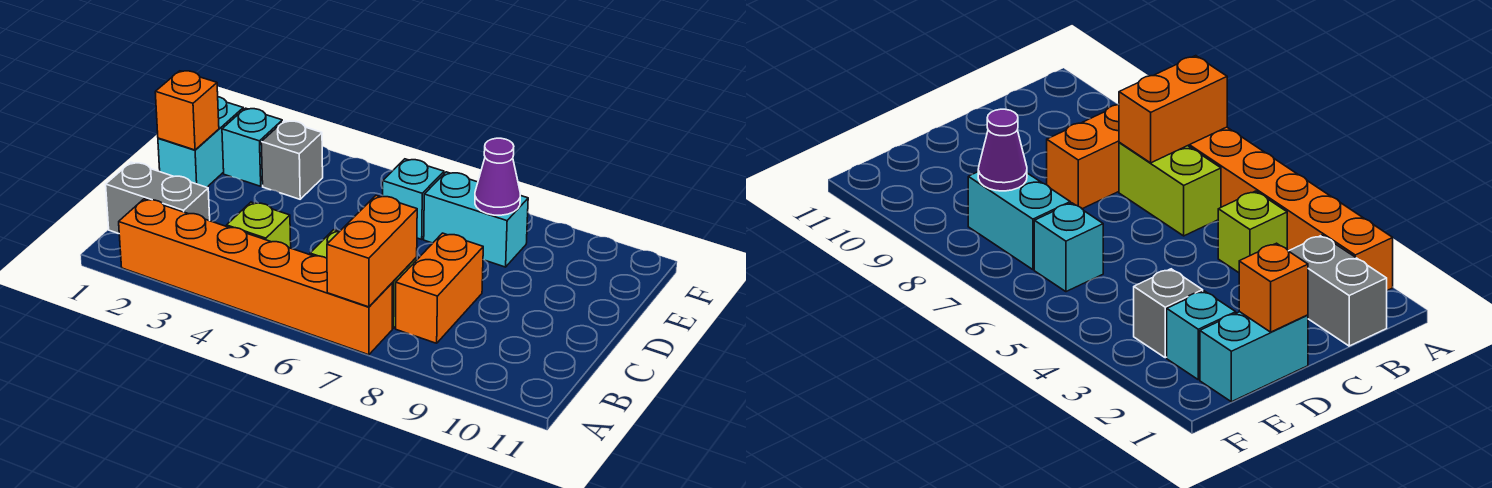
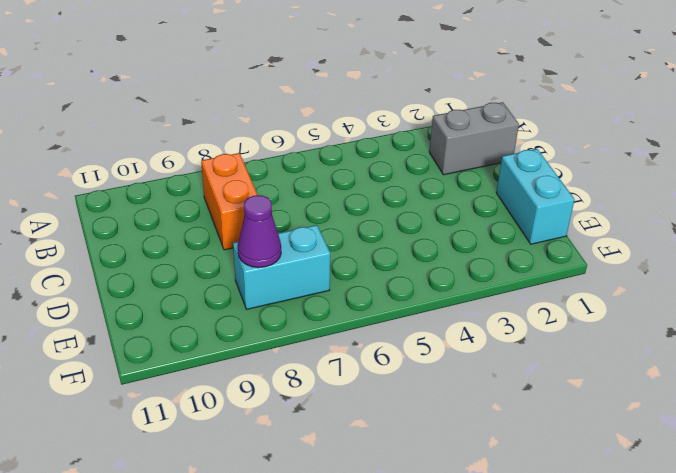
none -> orange brick A2:A7 level 1
none -> lime brick B4 level 1
none -> lime brick B6:B7 level 1

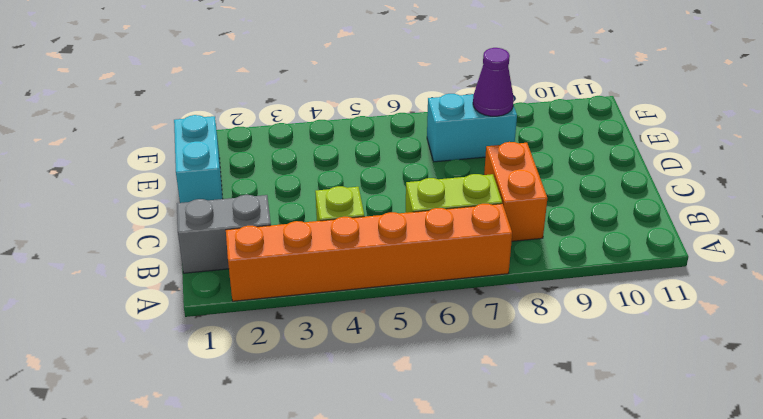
none -> cyan brick E2 level 1
none -> grey brick E3 level 1
none -> cyan brick E6 level 1

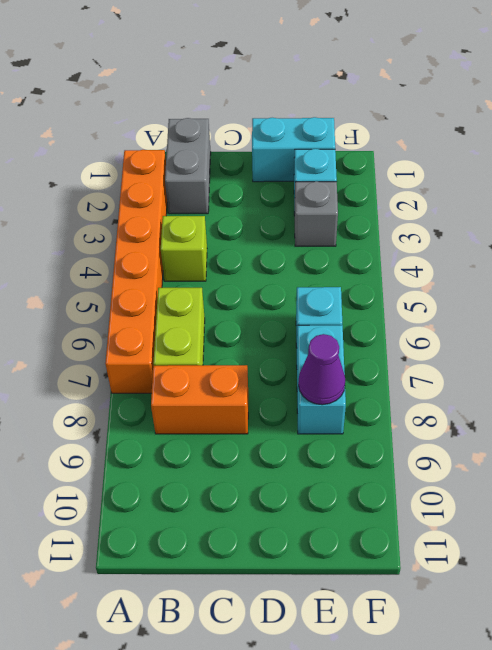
none -> orange brick A7:B7 level 2
none -> orange brick D1 level 2

